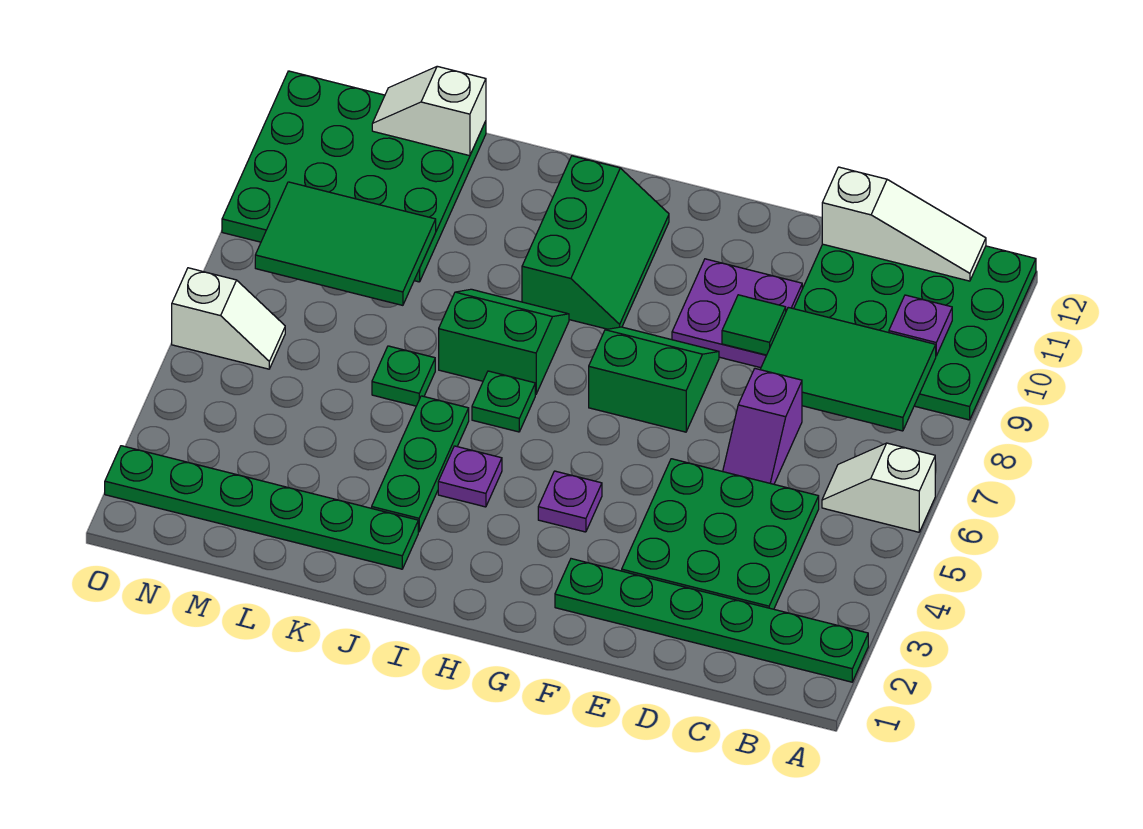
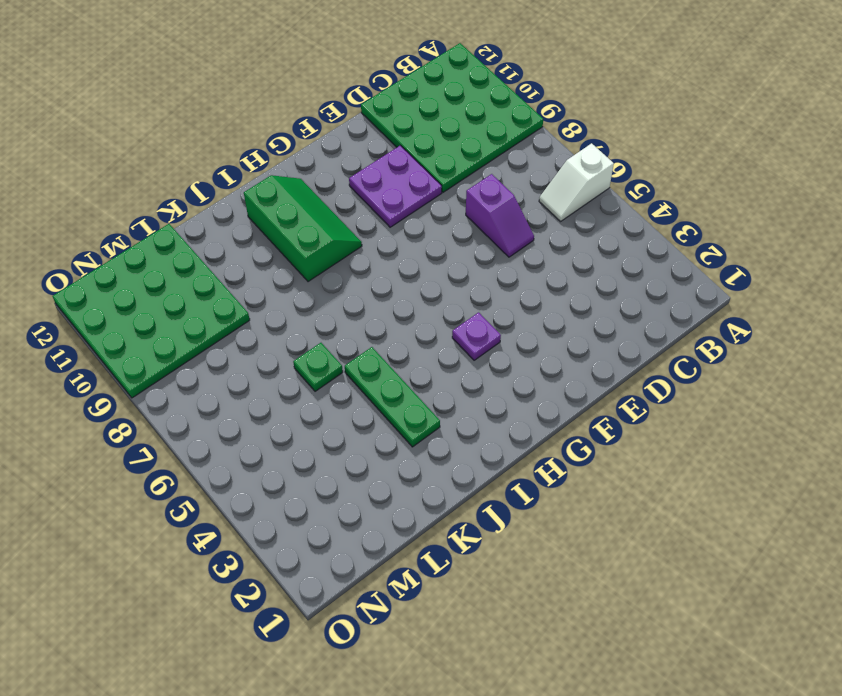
none -> green plate A2:F2 level 1
none -> green plate C3:E5 level 1
none -> green slope F7:G8 level 1 top 7

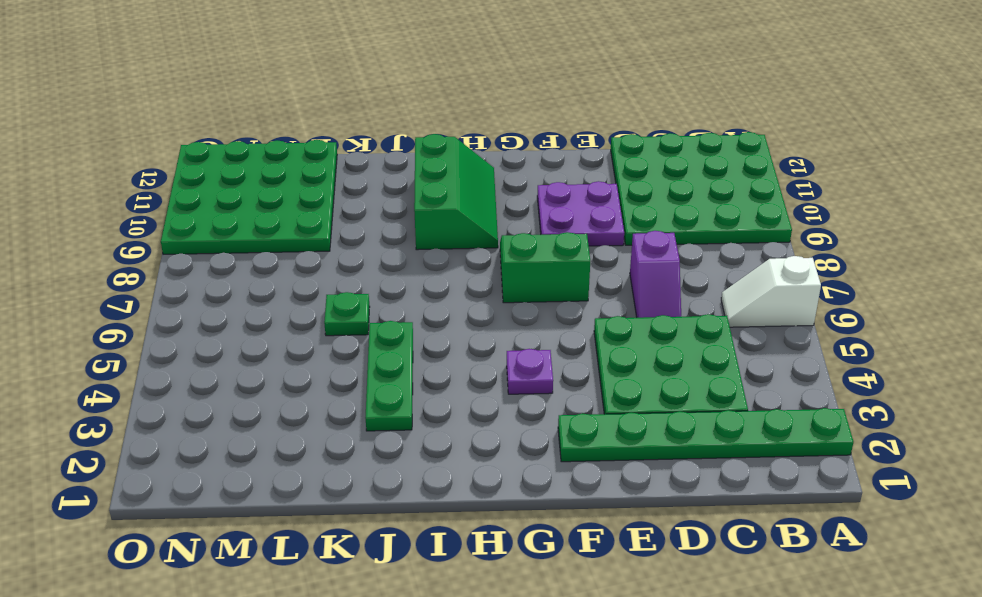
none -> purple plate I4 level 1
none -> green plate I6 level 1
none -> green slope I7:J8 level 1 top 7

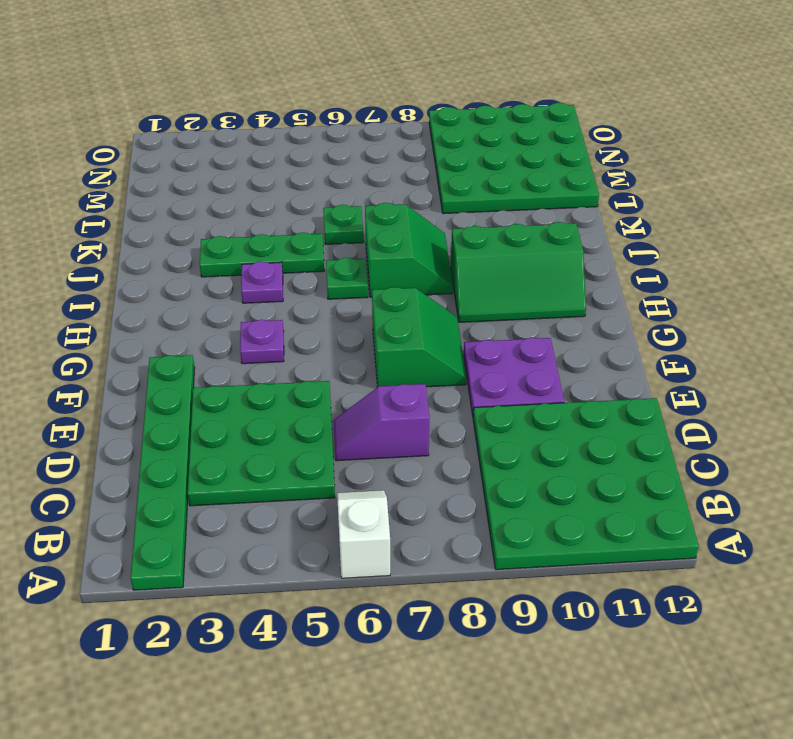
none -> green plate J2:O2 level 1
none -> white slope N6:O6 level 1 top O
none -> green tile B8:D9 level 2

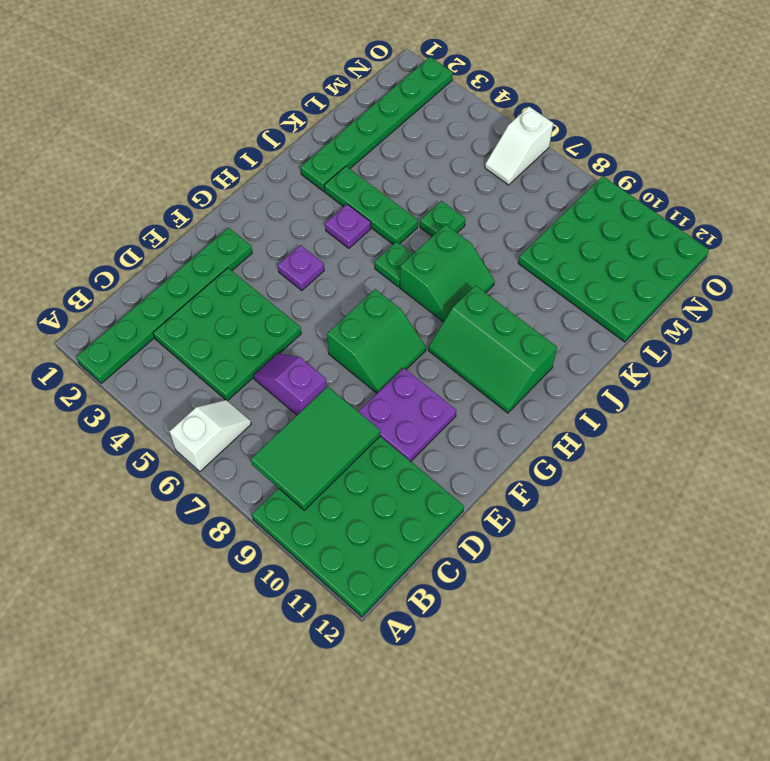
none -> purple plate B10 level 2
none -> white slope B12:D12 level 2 top D
none -> green tile E9 level 2

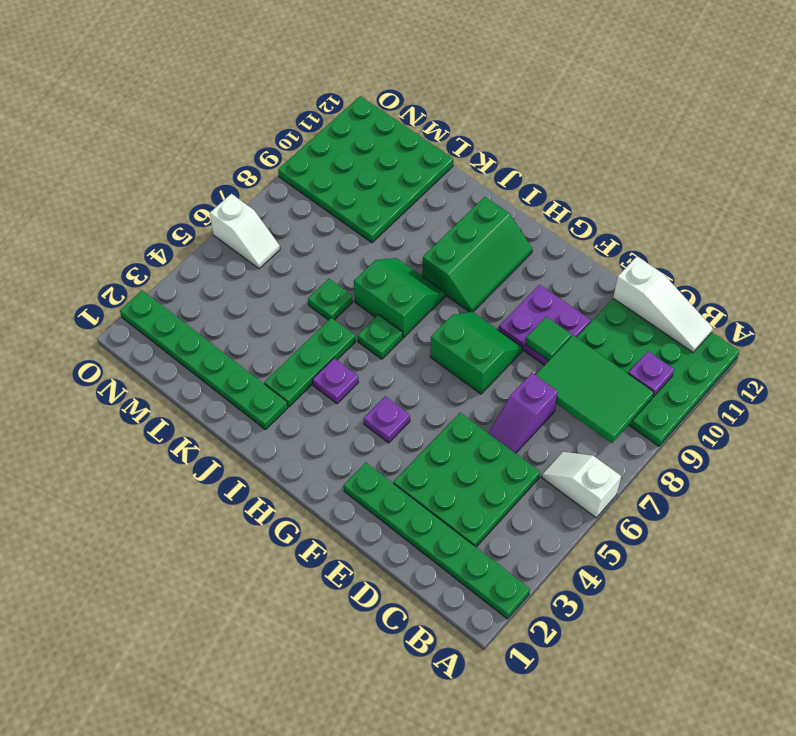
none -> green tile L8:N9 level 2
none -> white slope L12:M12 level 2 top L

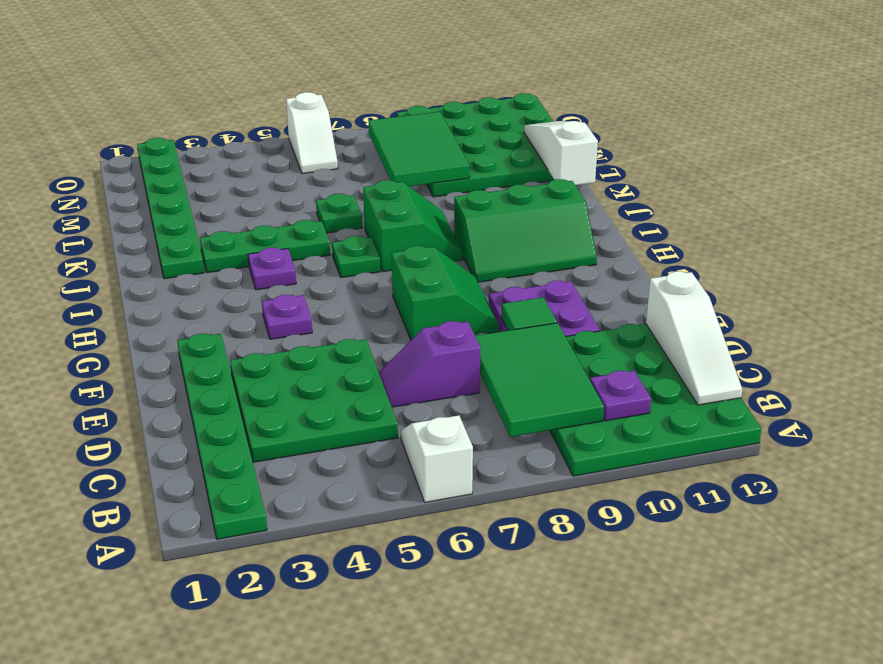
white slope K12:M12 level 2 top K -> white slope L12:M12 level 2 top L

